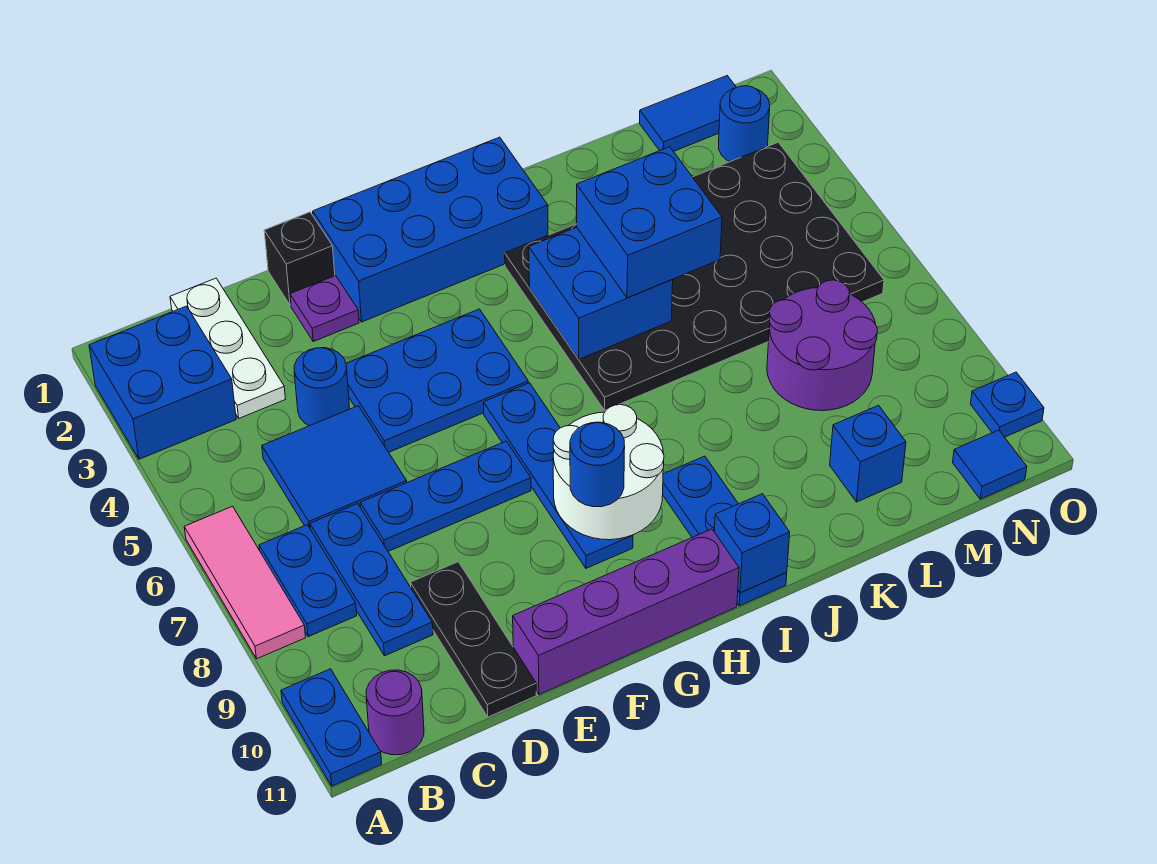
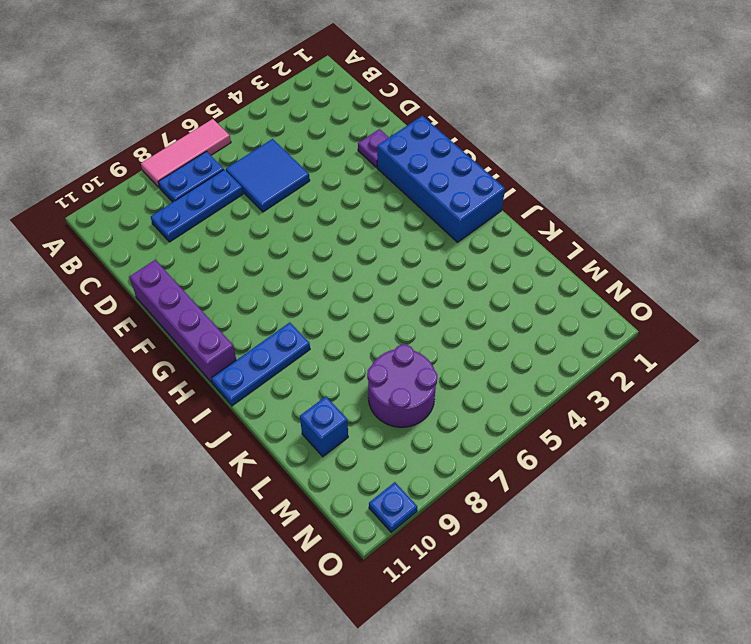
none -> blue brick A2:B3 level 1
none -> blue plate A10:A11 level 1
none -> purple round brick B11 level 1
none -> white plate C1:C3 level 1

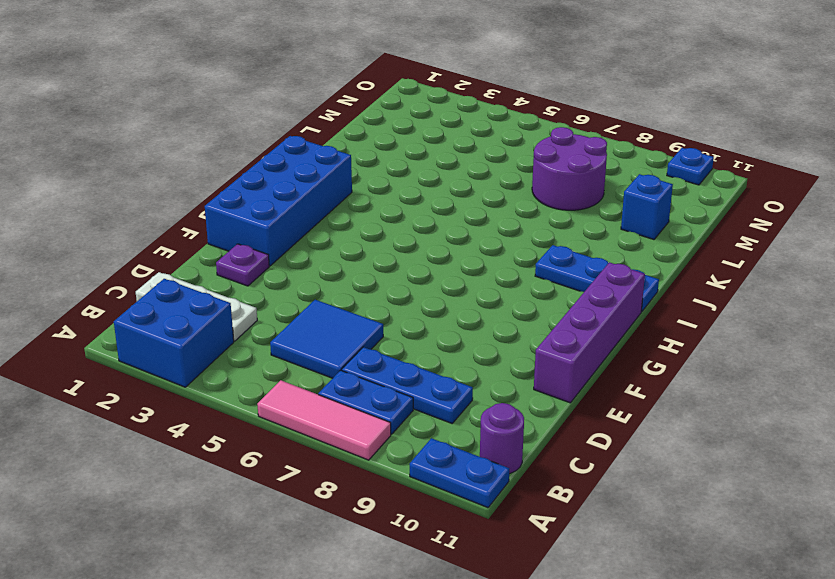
none -> blue round brick D4 level 1
none -> blue plate D7:F7 level 1
none -> black plate D9:D11 level 1
none -> black brick E1 level 1

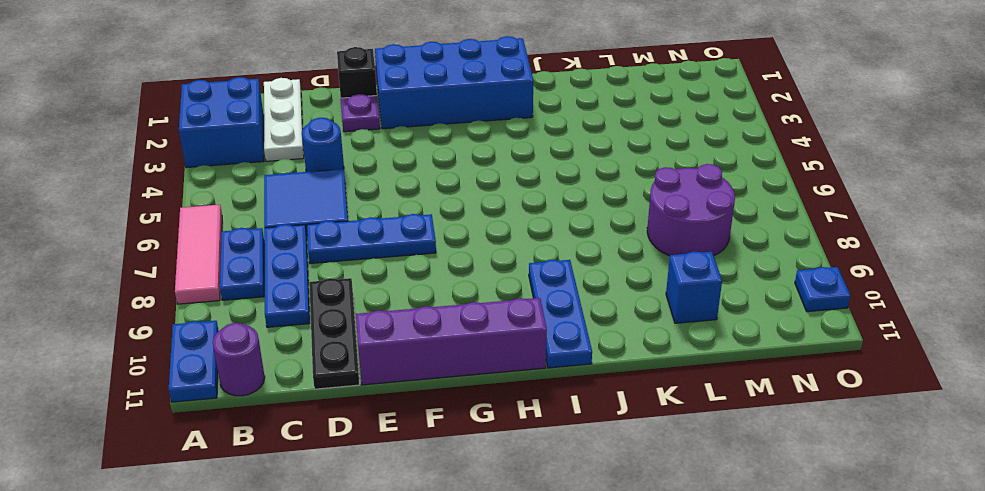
none -> blue plate E4:G5 level 1
none -> blue plate G6:G9 level 1
none -> black plate I3:N6 level 1
none -> blue tile M1:N1 level 1

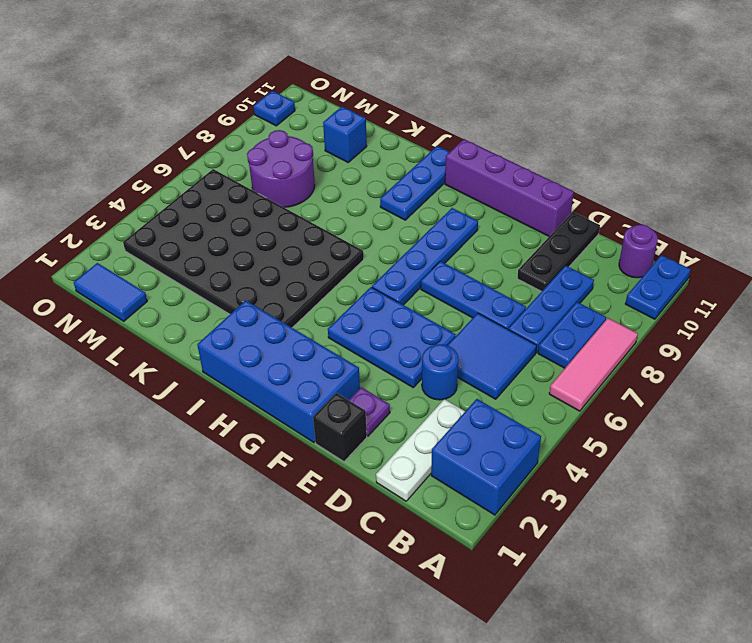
none -> blue round brick N2 level 1
none -> blue tile N11 level 1
none -> white round brick G8:H9 level 2
none -> blue brick I4:J5 level 2

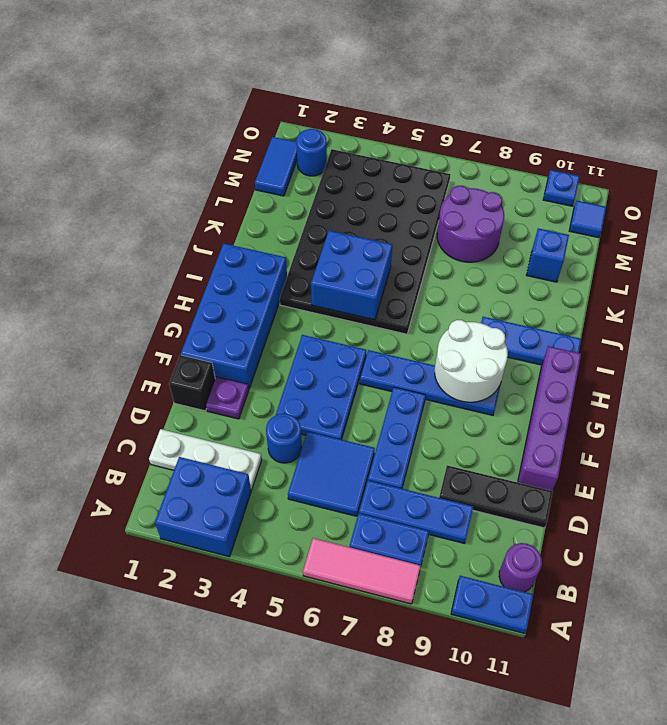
none -> blue brick I11 level 2
none -> blue round brick G9 level 3
none -> blue brick J4:K5 level 3

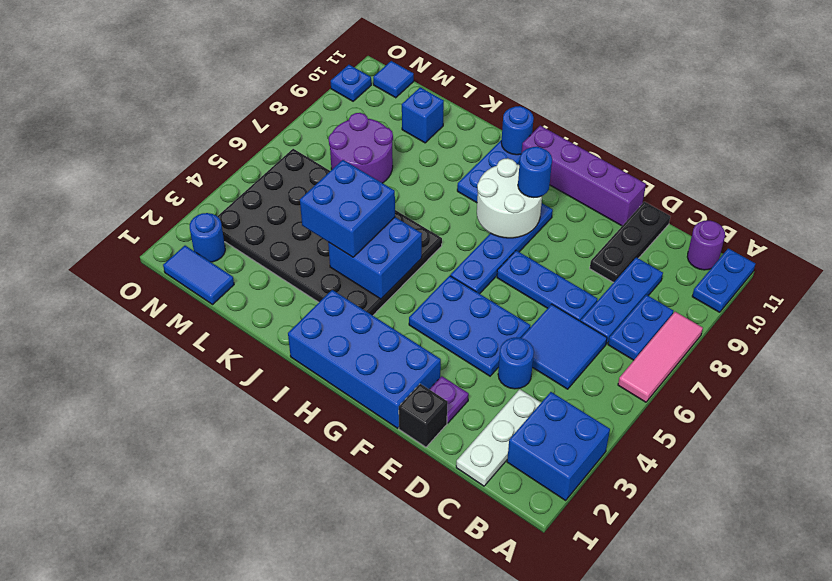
blue round brick I11 level 2 -> blue brick I11 level 2

